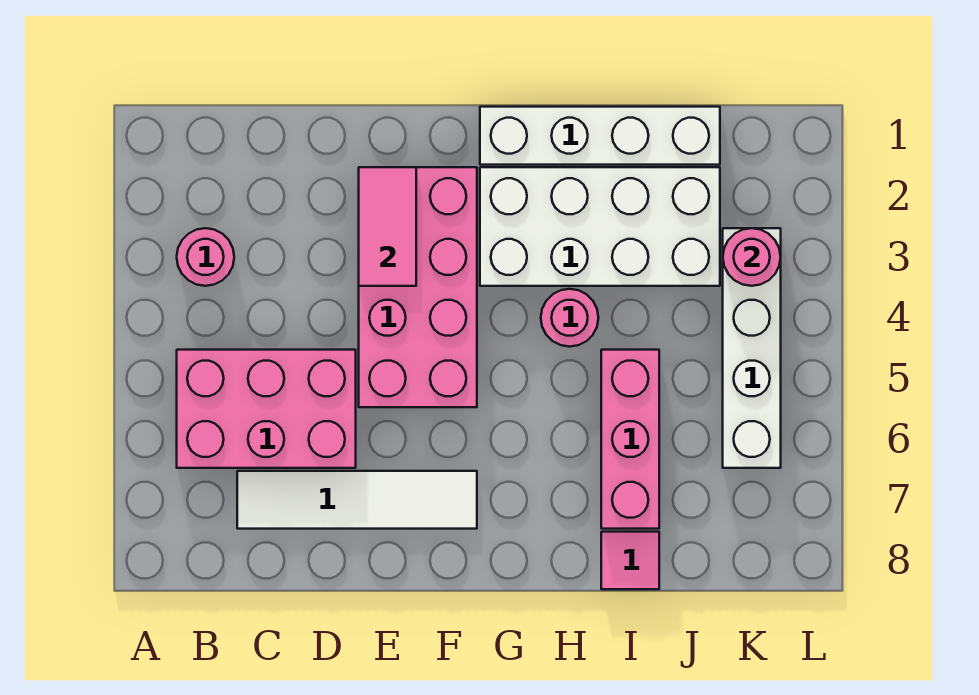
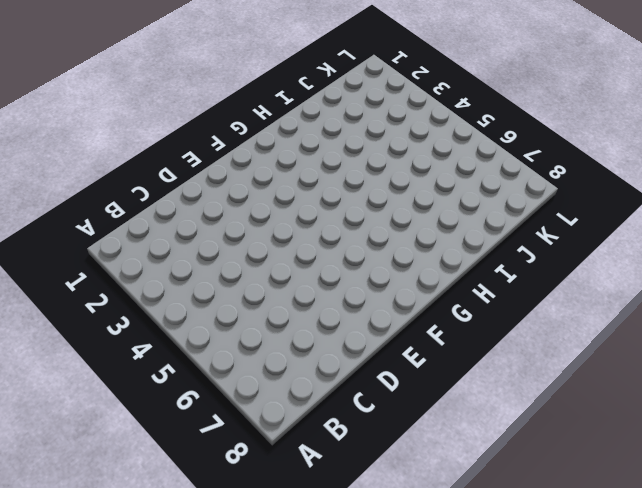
none -> pink round brick B3 level 1
none -> pink brick B5:D6 level 1
none -> white tile C7:F7 level 1

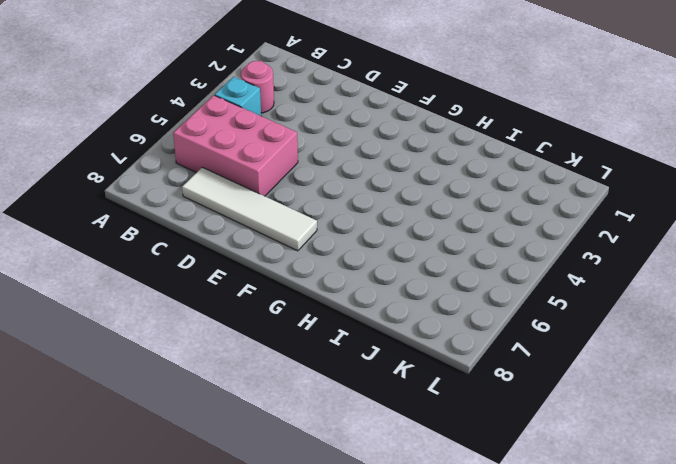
cyan brick B4 level 1 -> none
none -> pink brick E2:F5 level 1
none -> white brick G1:J1 level 1
none -> white brick G2:J3 level 1

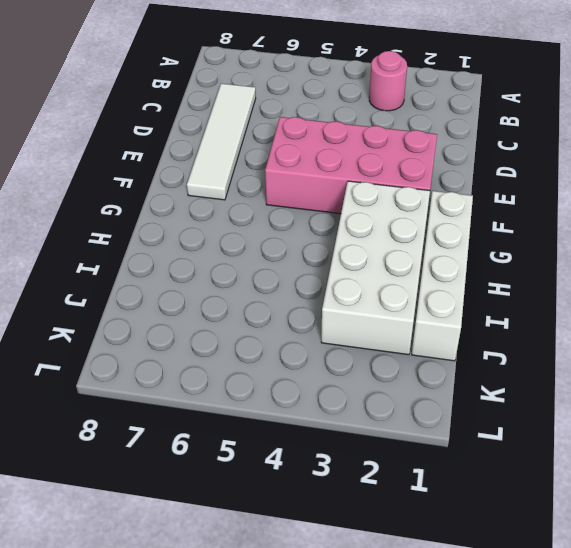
none -> pink brick B5:D6 level 1
none -> pink round brick H4 level 1
none -> pink brick I5:I7 level 1

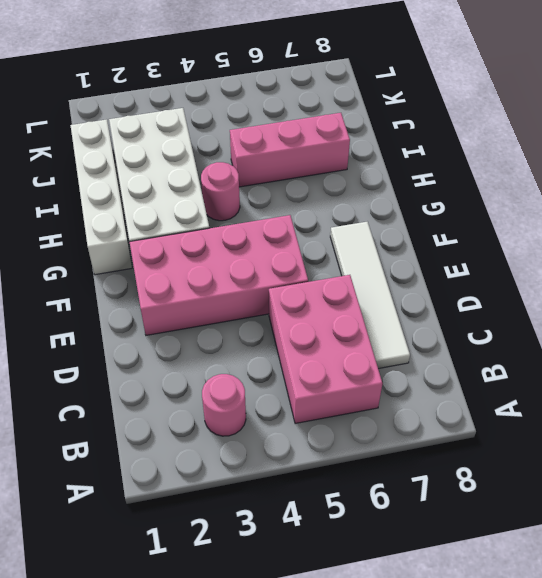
none -> pink tile I8 level 1
none -> white brick K3:K6 level 1
none -> pink tile E2:E3 level 2

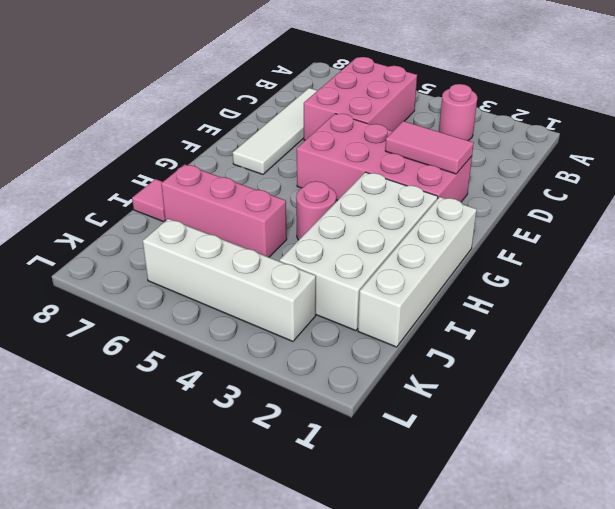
none -> pink round brick K3 level 2

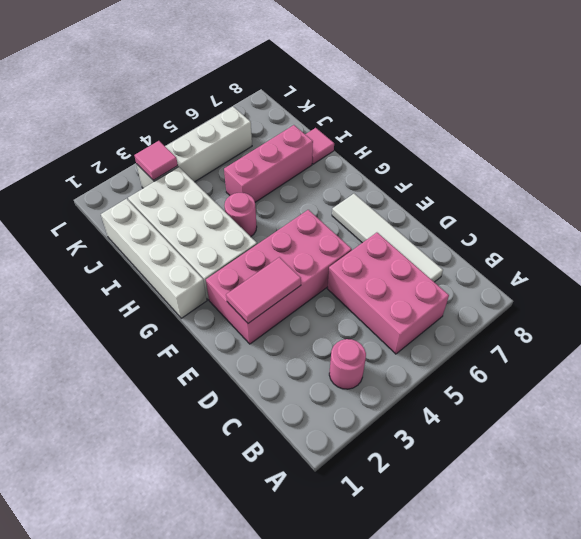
pink tile K3 level 2 -> pink round brick K3 level 2

